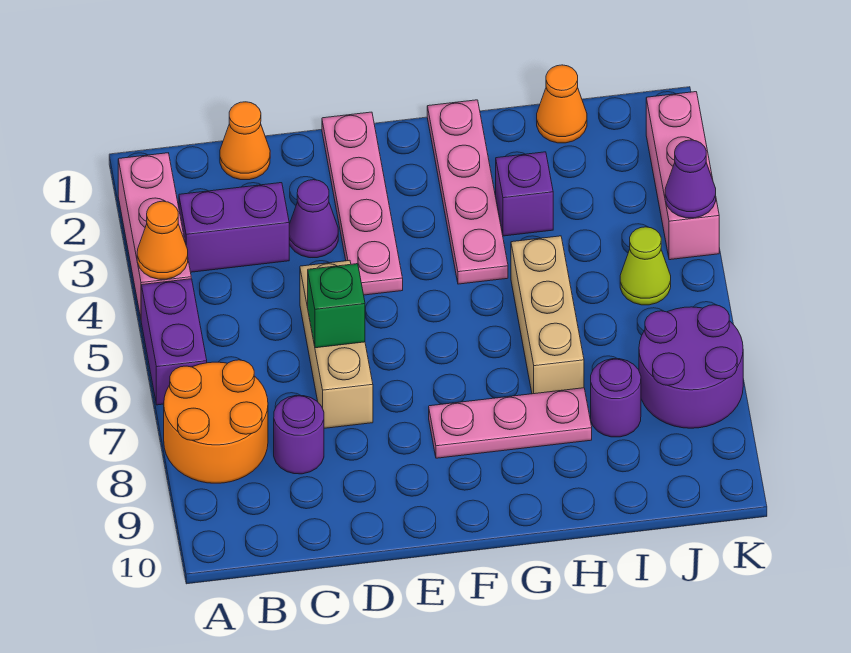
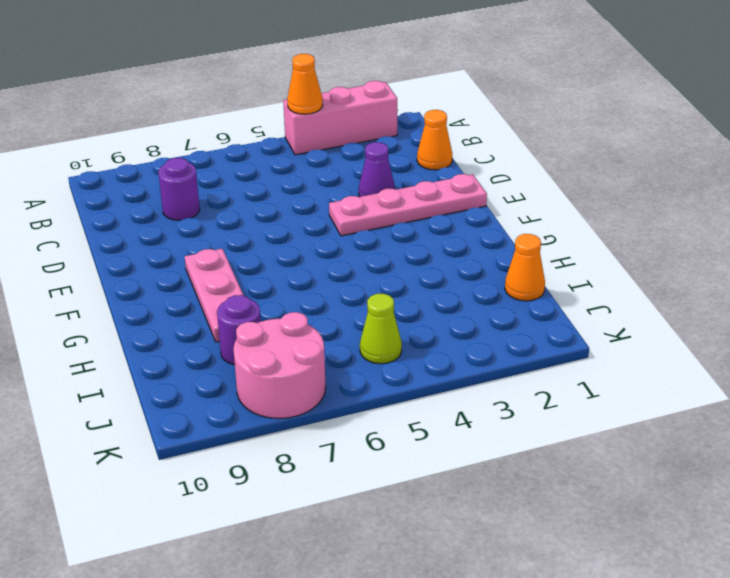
pink round brick J7:K8 level 1 -> purple round brick J7:K8 level 1
none -> purple brick A5:A6 level 1
none -> orange round brick A7:B8 level 1
none -> purple brick B3:C3 level 1

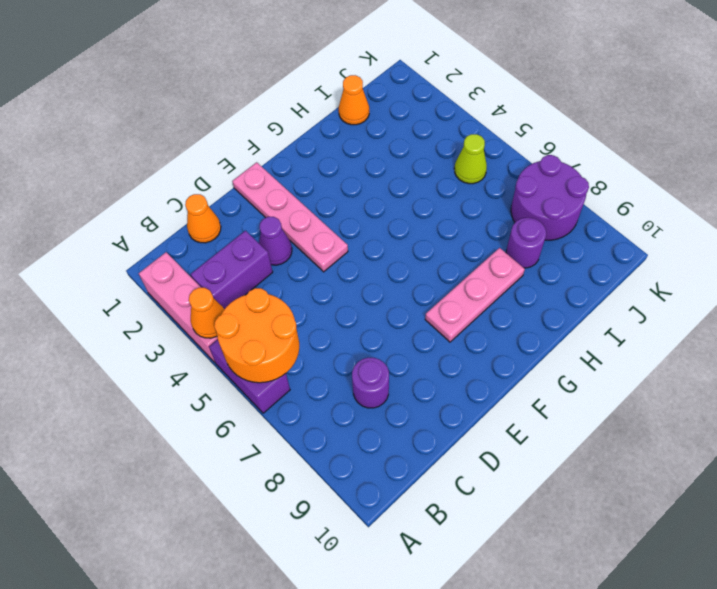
orange round brick A5:B6 level 2 -> orange round brick A7:B8 level 1
none -> tan brick D5:D7 level 1
none -> pink plate G1:G4 level 1
none -> purple brick H3 level 1

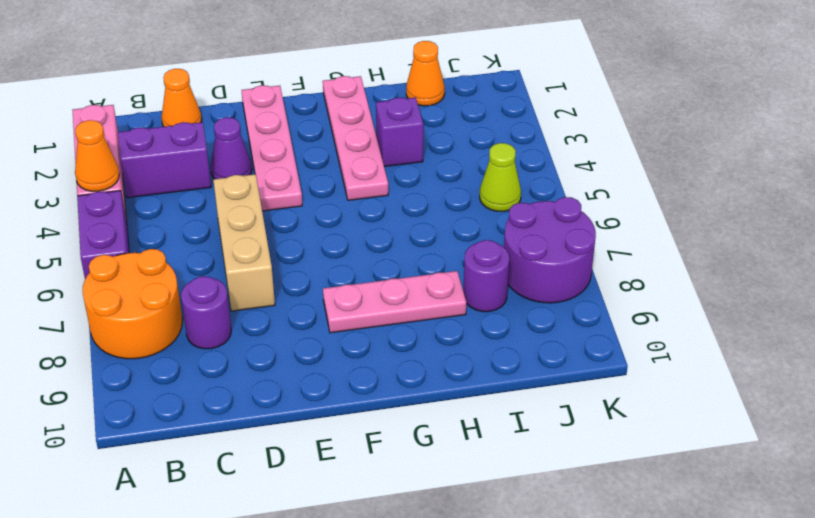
none -> tan brick H5:H7 level 1
none -> pink brick K2:K4 level 1
none -> green brick D6 level 2

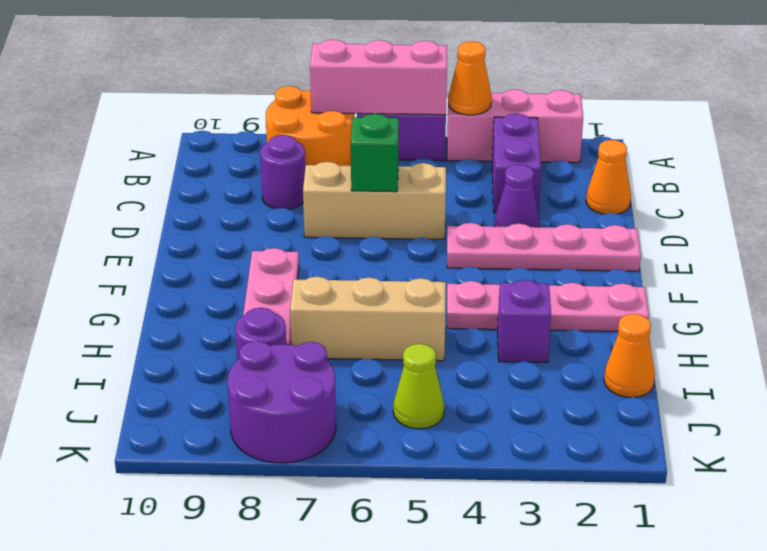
pink brick A5:A7 level 2 -> pink brick K2:K4 level 1
none -> purple cone K4 level 2

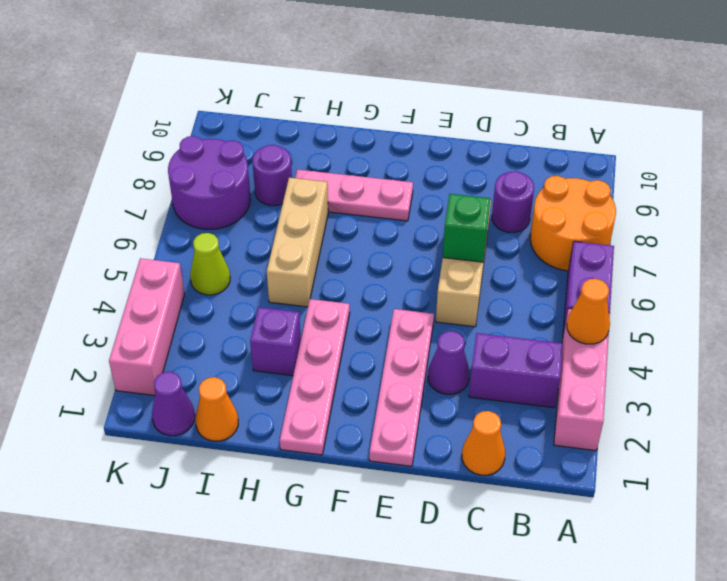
purple cone J1 level 1 -> purple cone K4 level 2

